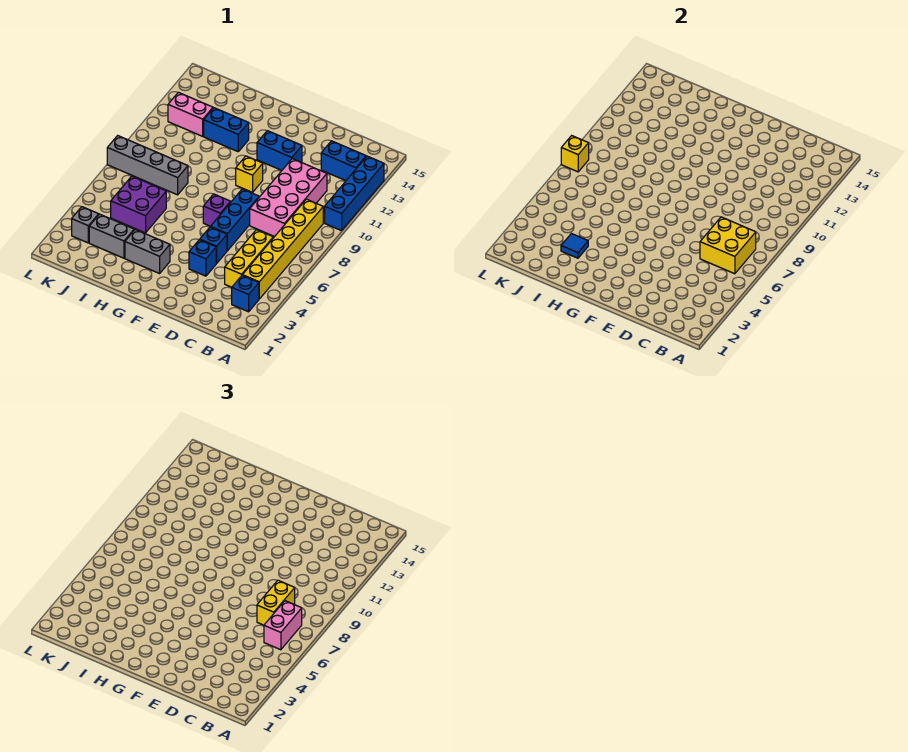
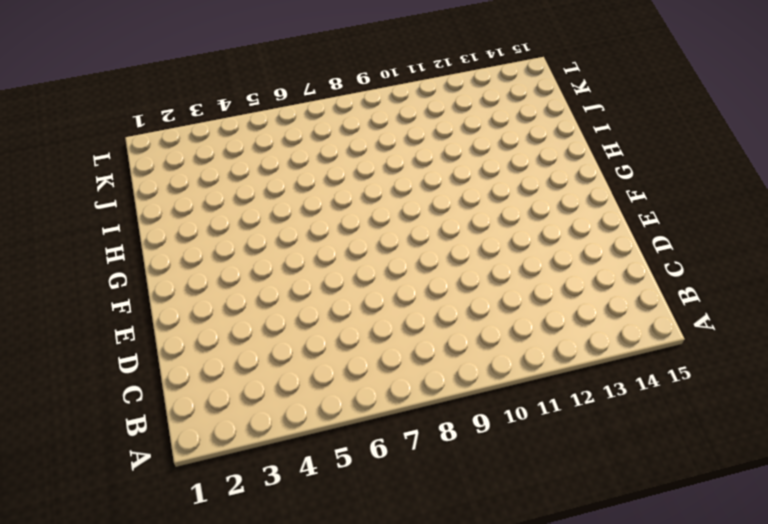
none -> blue brick A10:A13 level 1
none -> blue brick B3 level 1
none -> yellow brick B4:B9 level 1

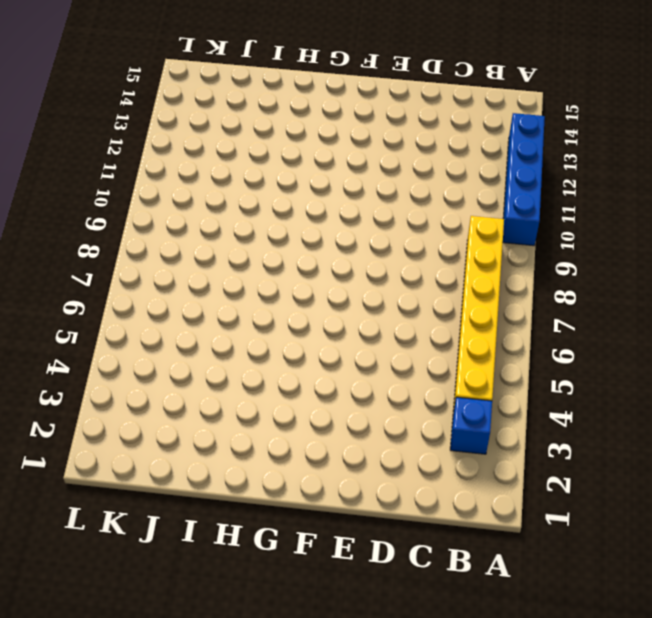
none -> blue brick B13:C13 level 1
none -> yellow brick C4:C6 level 1
none -> pink brick C8:D11 level 1

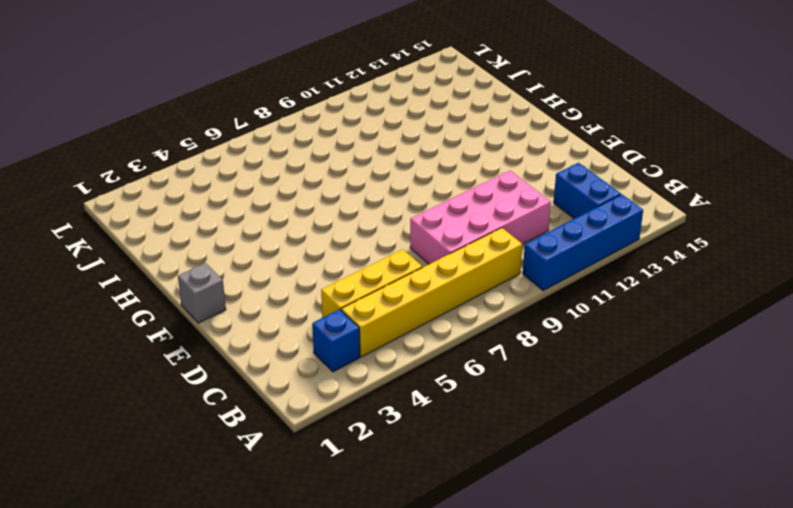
grey brick F1 level 1 -> grey brick K3 level 1
none -> blue brick E4 level 1
none -> blue brick E5 level 1
none -> blue brick E6:E8 level 1

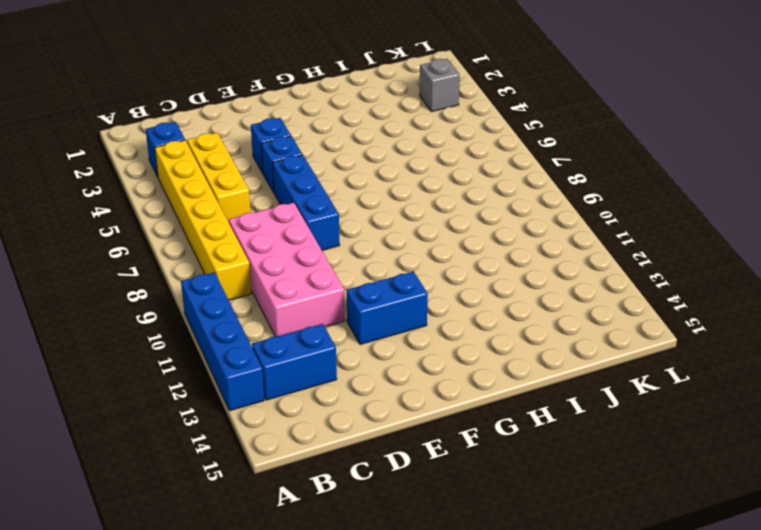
none -> purple brick F7 level 1
none -> yellow brick F10 level 1
none -> grey brick G3:H3 level 1

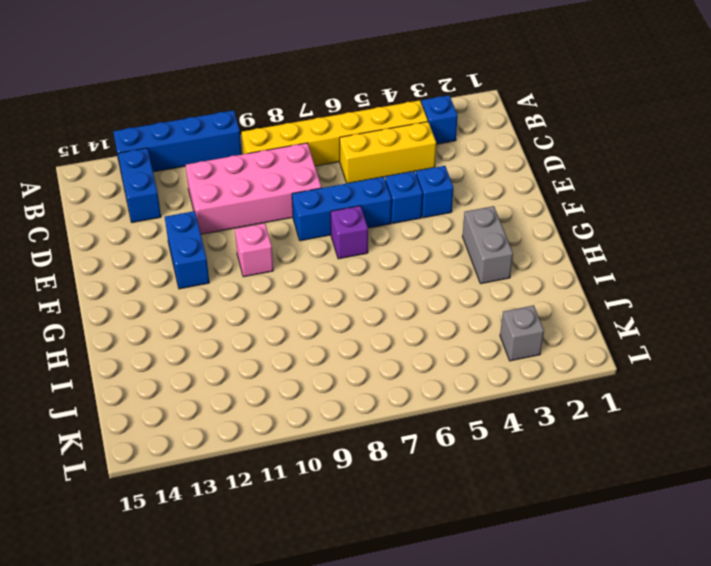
pink brick F10 level 1 -> yellow brick F10 level 1
none -> blue brick H12:I12 level 1
none -> grey brick I3:J3 level 1
none -> purple brick I5:J6 level 1

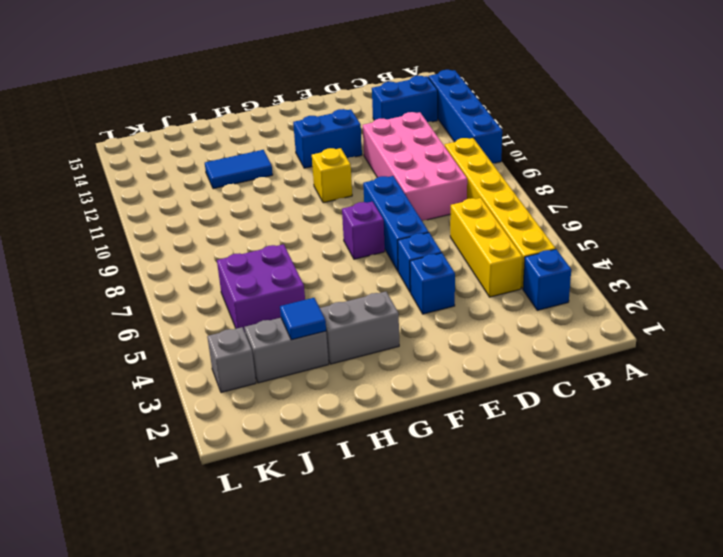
blue tile H12:I12 level 1 -> blue brick H12:I12 level 1
none -> grey brick I8:L8 level 1
none -> pink brick J12:K12 level 1
none -> yellow brick B6:C7 level 2

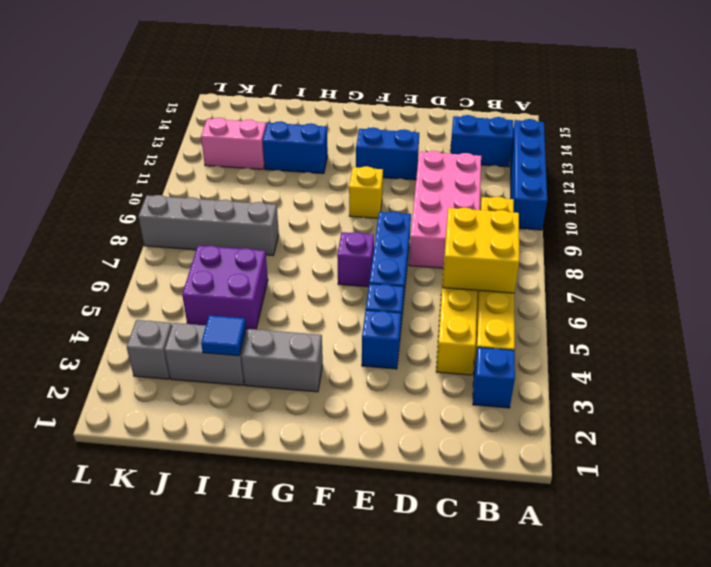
none -> yellow brick L8 level 2
none -> pink brick B6:B7 level 3
none -> yellow brick C7:C8 level 3

